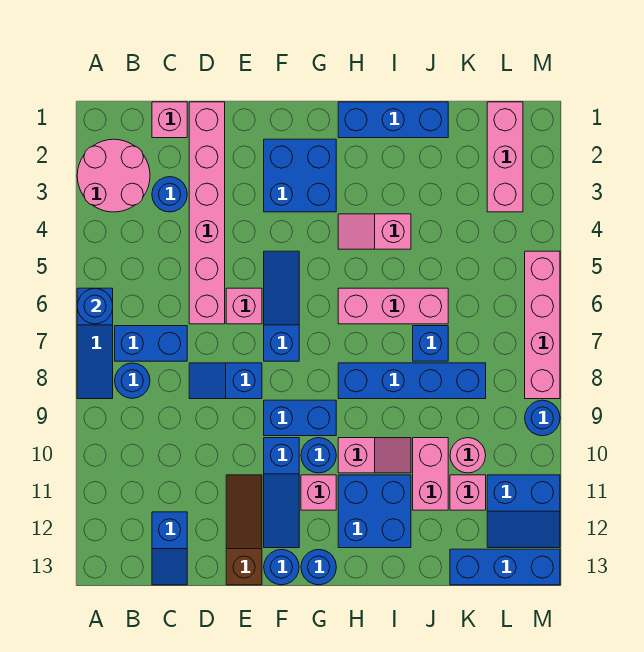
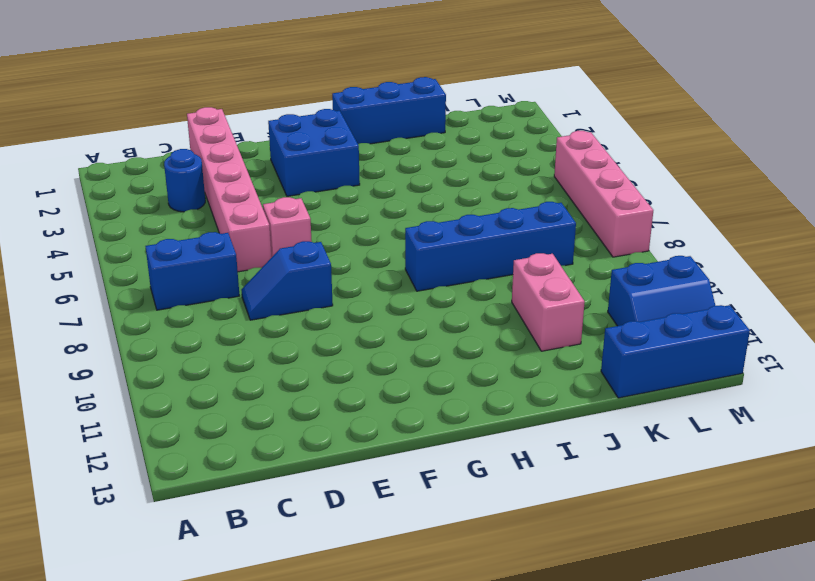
none -> pink round brick A2:B3 level 1
none -> blue slope A6:A8 level 1 top 6
none -> blue round brick B8 level 1
none -> pink brick C1 level 1

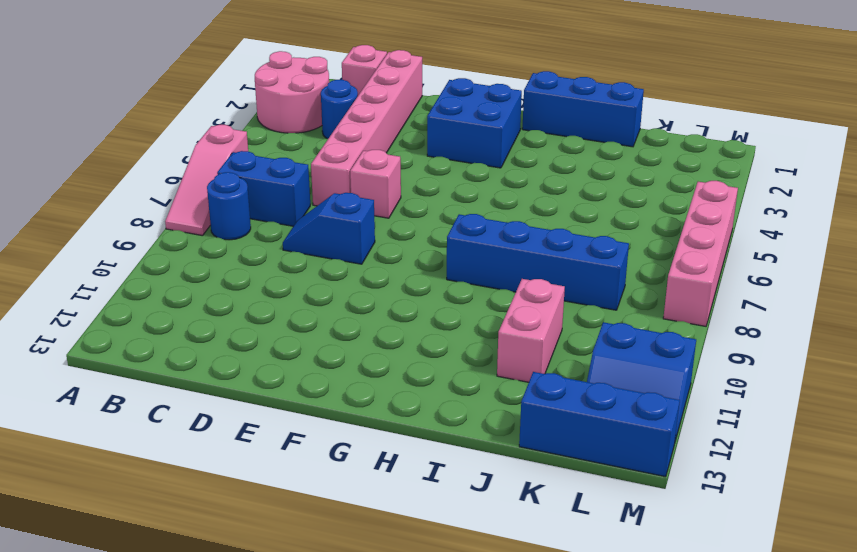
pink slope A6:A8 level 1 top 6 -> blue slope A6:A8 level 1 top 6
none -> blue slope C12:C13 level 1 top 12
none -> brown slope E11:E13 level 1 top 13
none -> blue slope F5:F7 level 1 top 7
none -> blue brick F9:G9 level 1

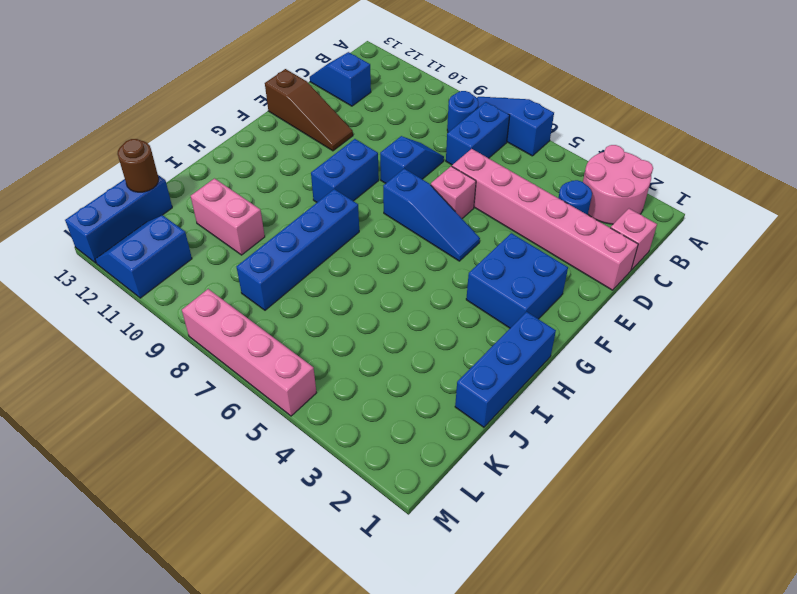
brown round brick K13 level 2 -> none
none -> blue slope F10:F12 level 1 top 10
none -> blue round brick F13 level 1
none -> blue round brick G10 level 1
none -> pink brick G11 level 1

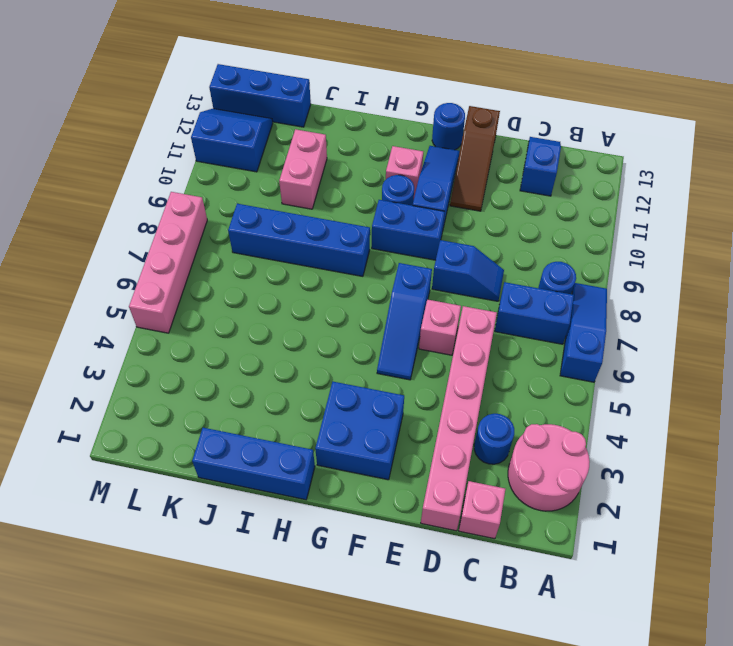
none -> blue round brick G13 level 1
none -> pink slope H4:I4 level 1 top I
none -> pink brick H6:J6 level 1
none -> pink slope H10:I10 level 1 top H

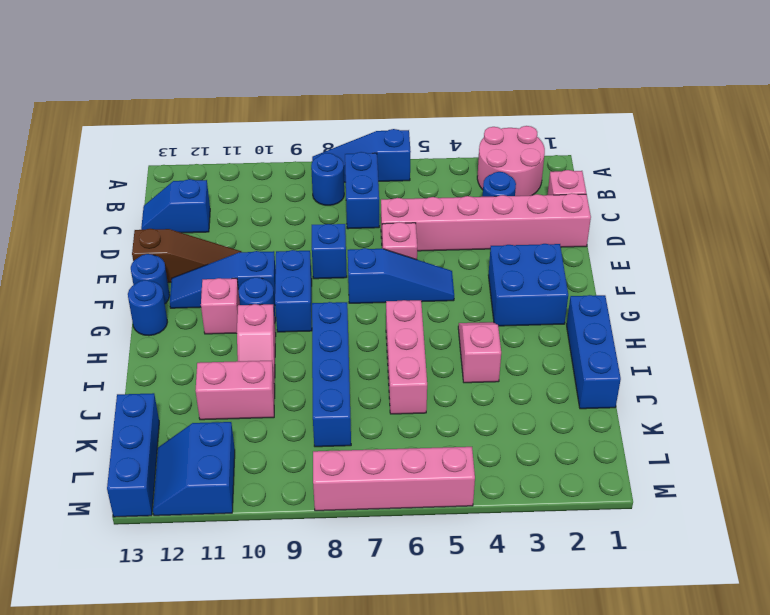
none -> blue brick H11:I12 level 1
none -> blue brick J7 level 1
none -> pink round brick K10 level 1
none -> pink brick K11 level 1

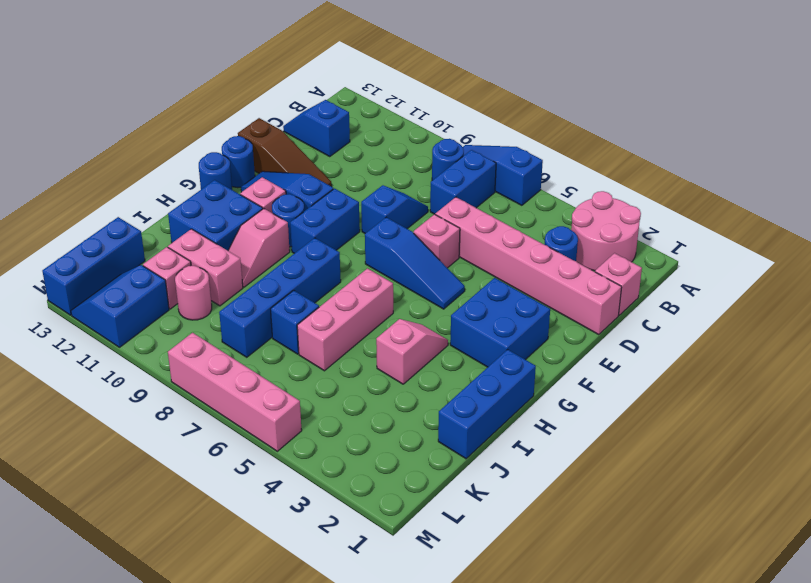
none -> pink brick L1:L3 level 1
none -> blue round brick M9 level 1
none -> blue round brick A6 level 2

